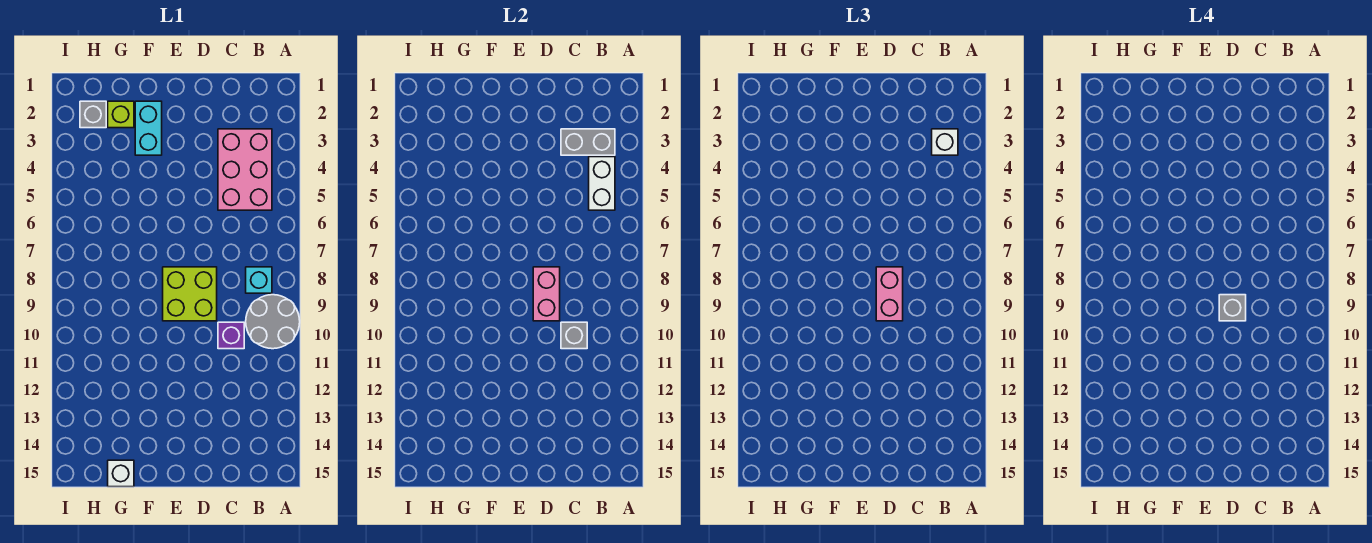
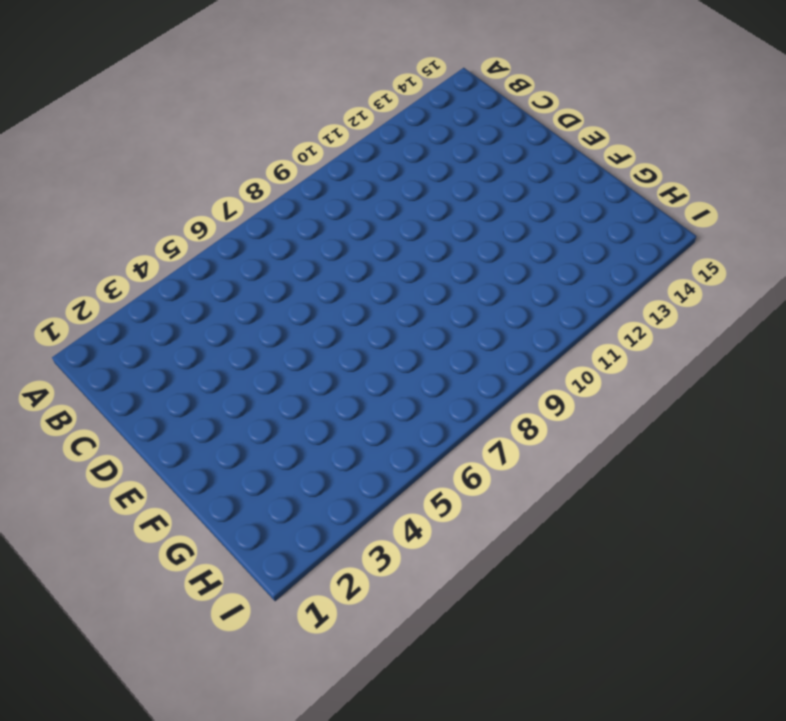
none -> grey round brick A9:B10 level 1
none -> pink brick B3:C5 level 1
none -> cyan brick B8 level 1

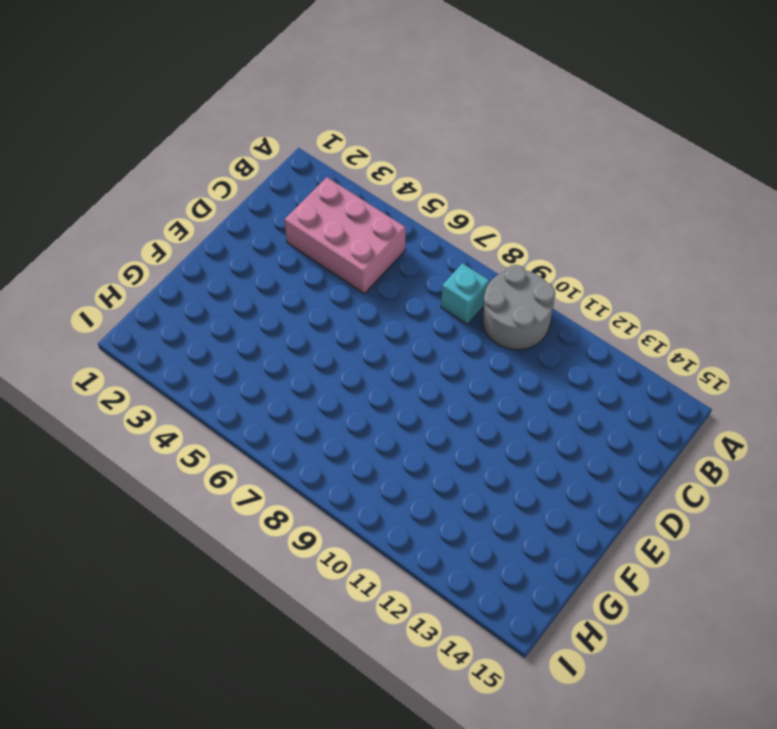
none -> purple brick C10 level 1
none -> lime brick D8:E9 level 1
none -> cyan brick F2:F3 level 1

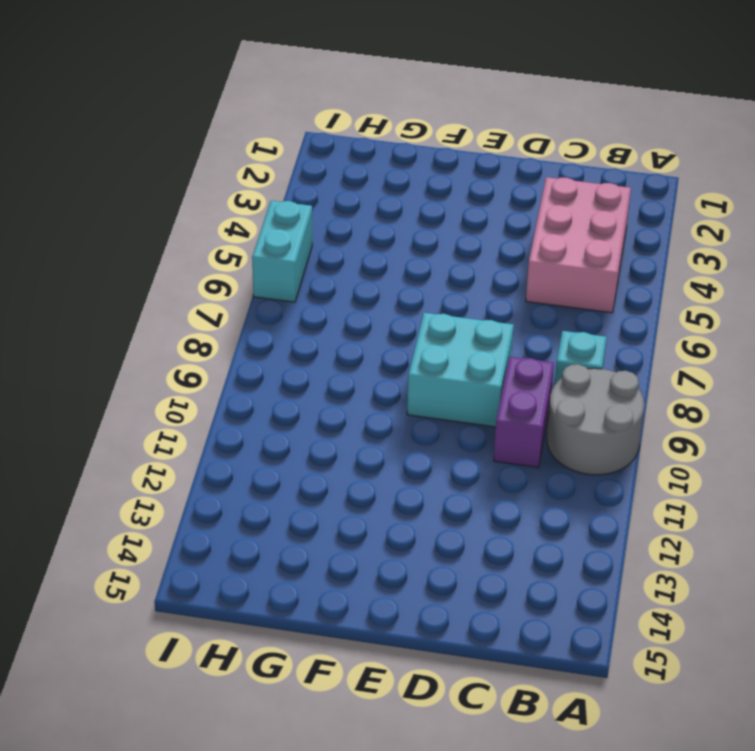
purple brick C9:C10 level 1 -> purple brick C10 level 1
cyan brick D8:E9 level 1 -> lime brick D8:E9 level 1
cyan brick I5:I6 level 1 -> cyan brick F2:F3 level 1
none -> lime brick G2 level 1
none -> white brick G15 level 1
none -> grey brick H2 level 1

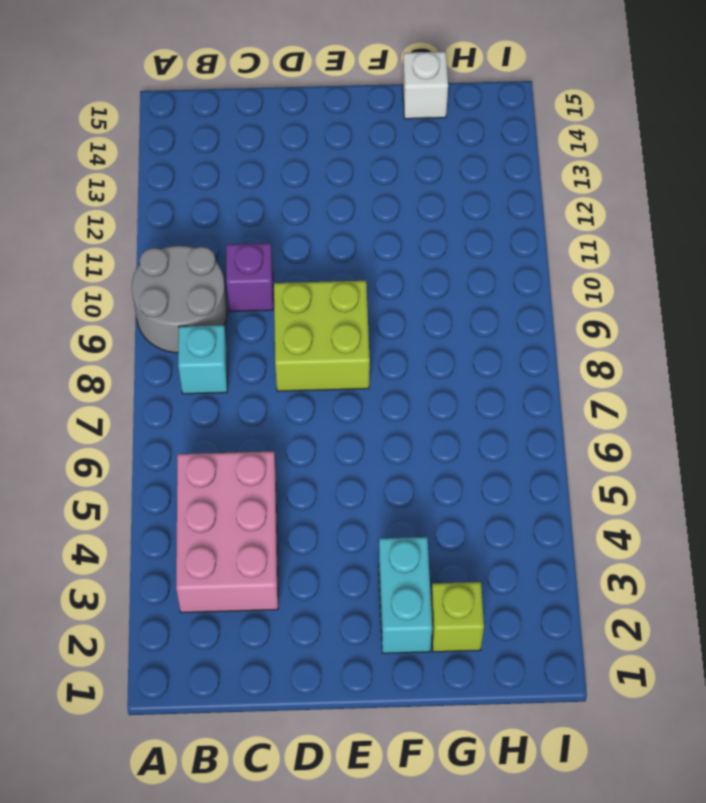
none -> grey brick H2 level 1
none -> grey brick B3:C3 level 2
none -> white brick B4:B5 level 2

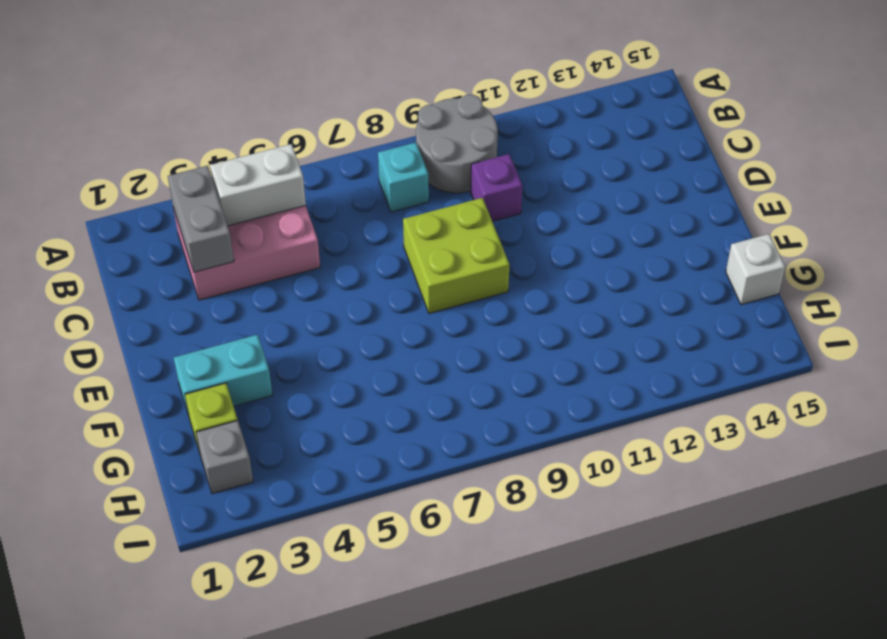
none -> grey brick C10 level 2
none -> pink brick D8:D9 level 2
none -> white brick B3 level 3

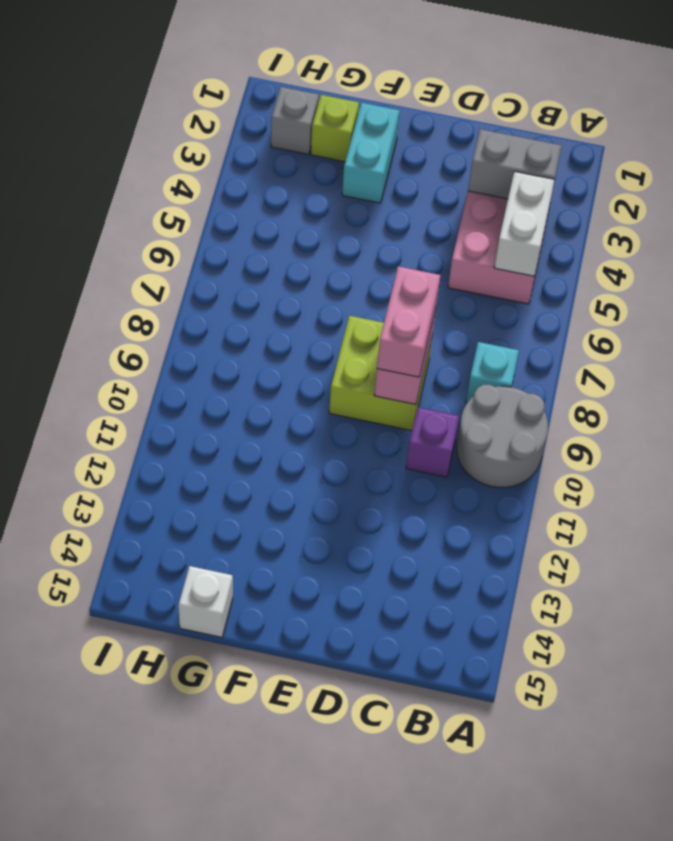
none -> grey brick C10 level 2
none -> white brick B3 level 3
none -> grey brick D9 level 4

